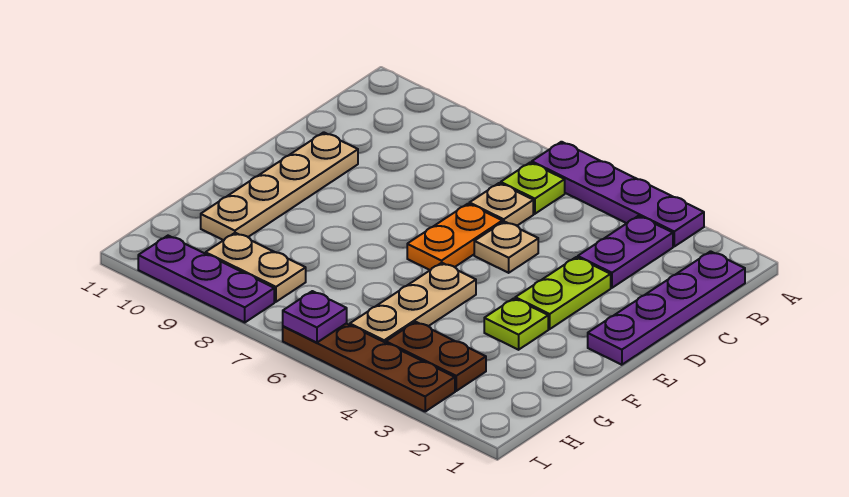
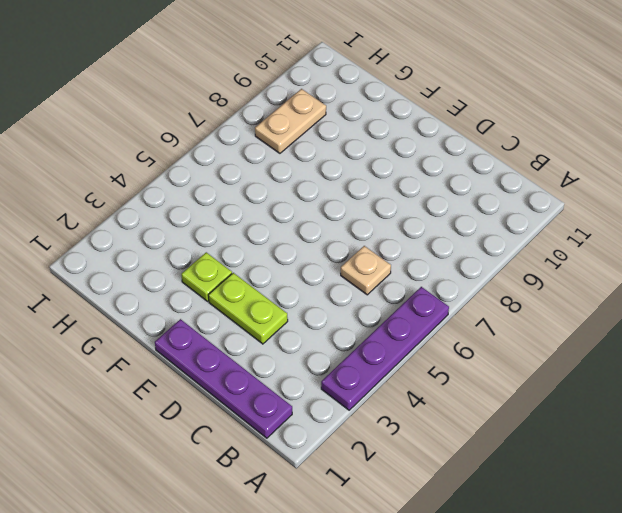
none -> purple plate B3:C3 level 1
none -> lime plate B6 level 1
none -> tan plate D5 level 1

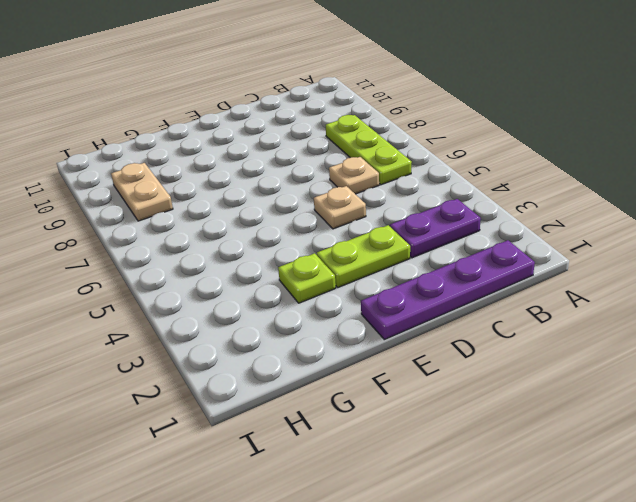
lime plate B6:B8 level 1 -> lime plate B6 level 1
none -> purple plate A3:A6 level 1
none -> orange plate D6:E6 level 1
none -> tan plate D10:G10 level 1

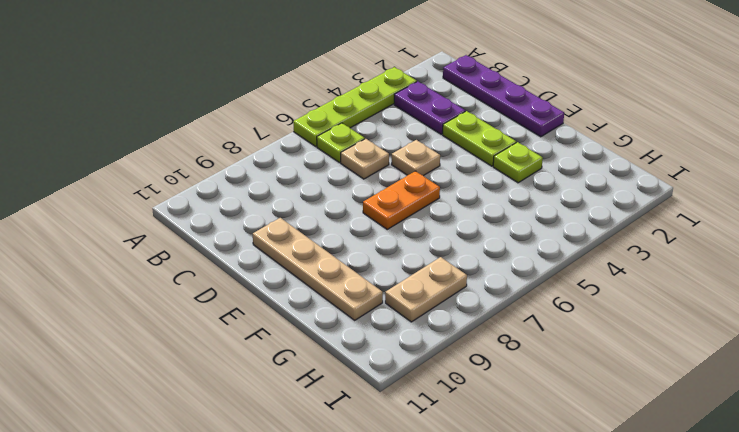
lime plate A3:A6 level 1 -> purple plate A3:A6 level 1
orange plate E6:E7 level 1 -> orange plate D6:E6 level 1
none -> tan plate F5:H5 level 1
none -> brown plate H3:H4 level 1
none -> brown plate I3:I6 level 1

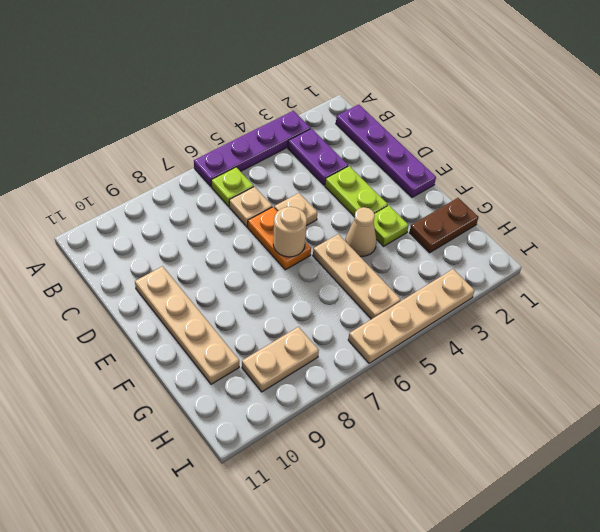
tan round brick E6 level 2 -> none
tan cone F4 level 1 -> none
brown plate G1:G2 level 1 -> brown plate H3:H4 level 1
tan plate I3:I6 level 1 -> brown plate I3:I6 level 1
none -> purple plate I8:I10 level 1
none -> purple plate I6 level 2

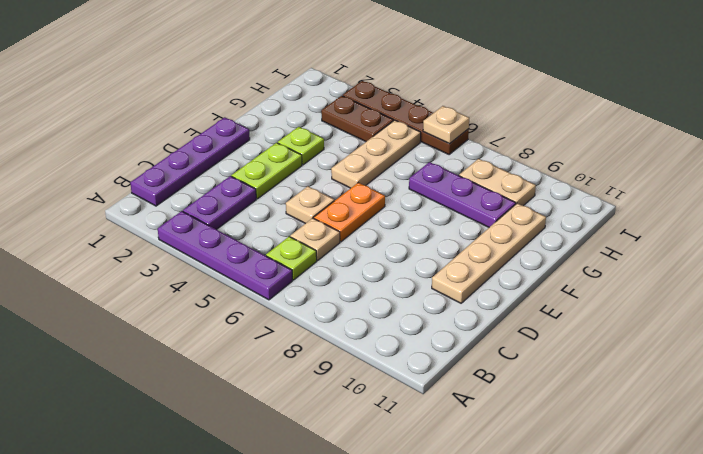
purple plate G7:G9 level 1 -> purple plate I8:I10 level 1
tan plate I6 level 2 -> purple plate I6 level 2

